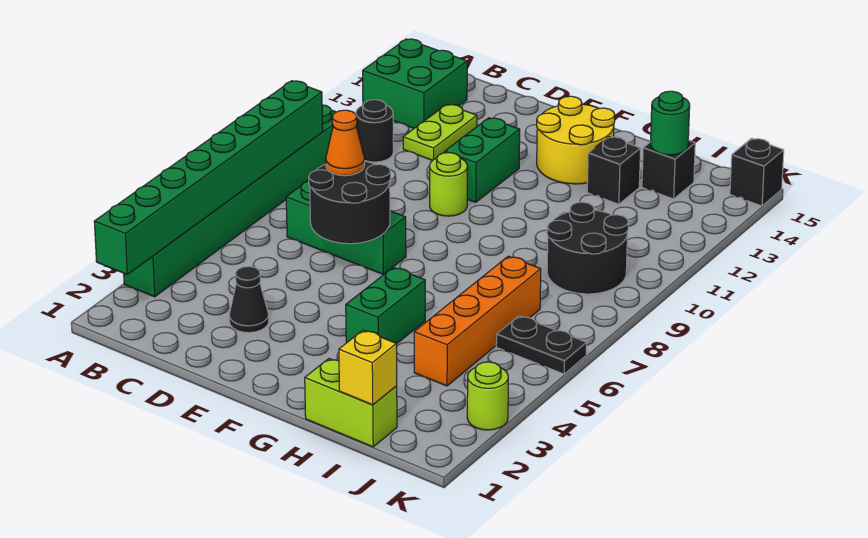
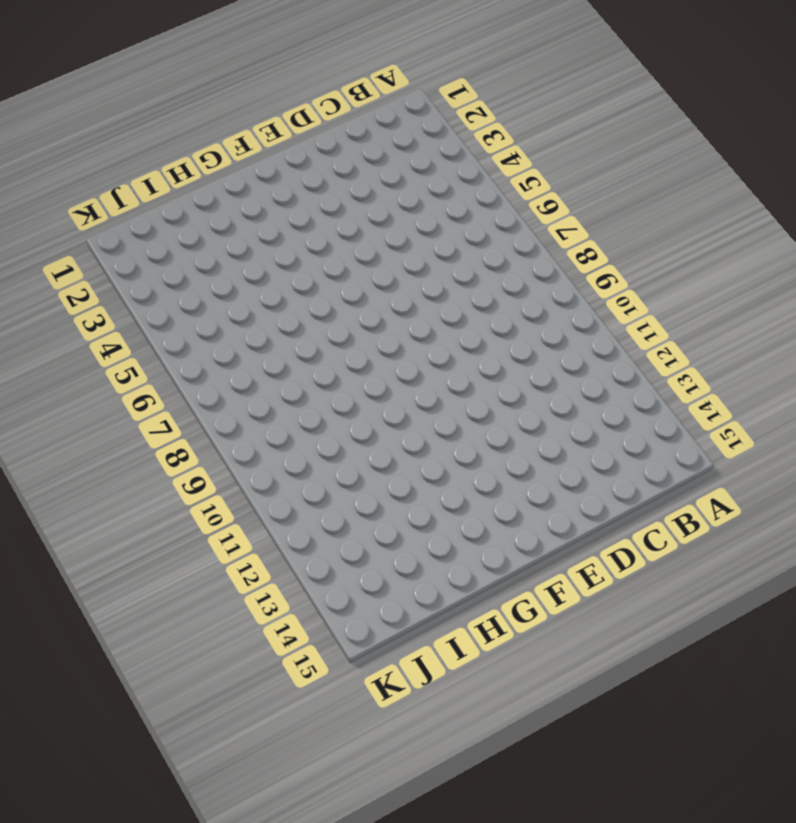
none -> green brick A3:A10 level 1
none -> green brick A13:B14 level 1
none -> black round brick B11 level 1

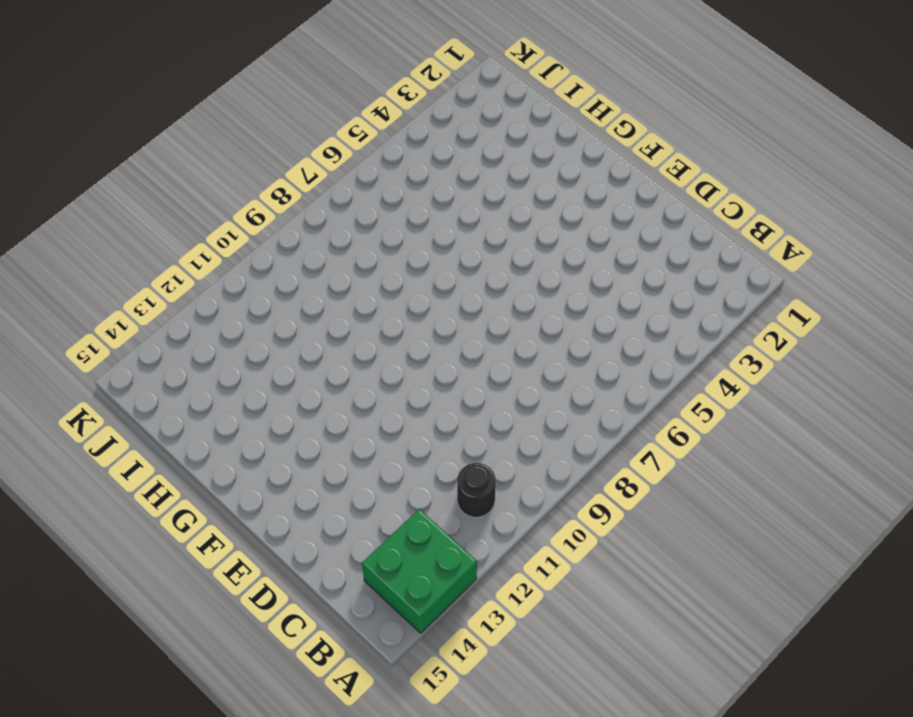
none -> green brick A3:A10 level 1
none -> green brick C7:E7 level 1
none -> lime plate C12:C13 level 1

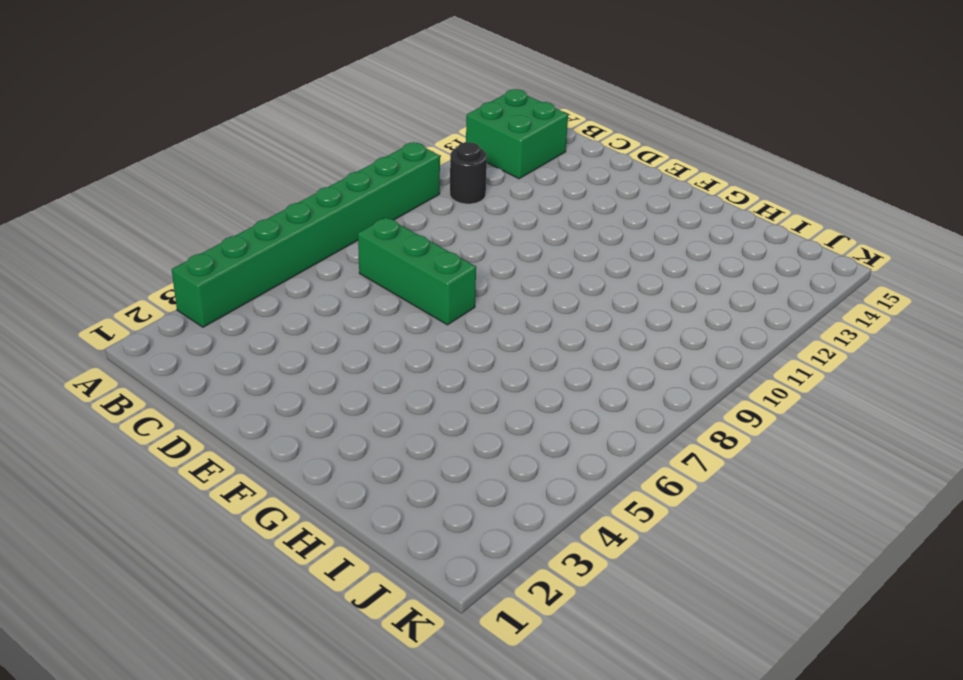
none -> lime plate C12:C13 level 1
none -> black cone D3 level 1
none -> lime round brick E10 level 1

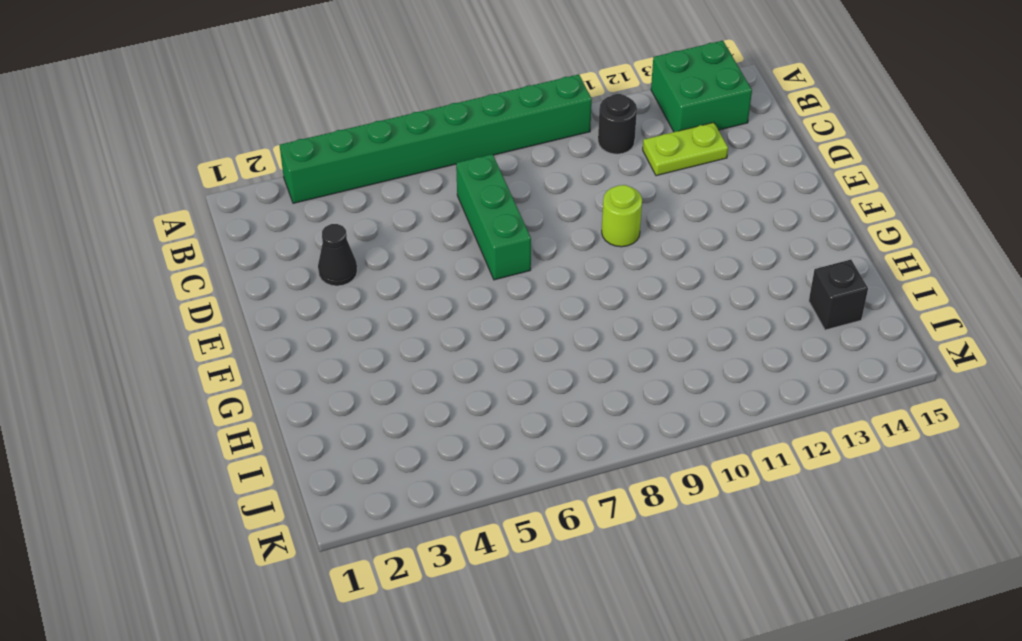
none -> green brick E11:E12 level 1
none -> yellow round brick F13:G14 level 1
none -> green brick G4:G5 level 1

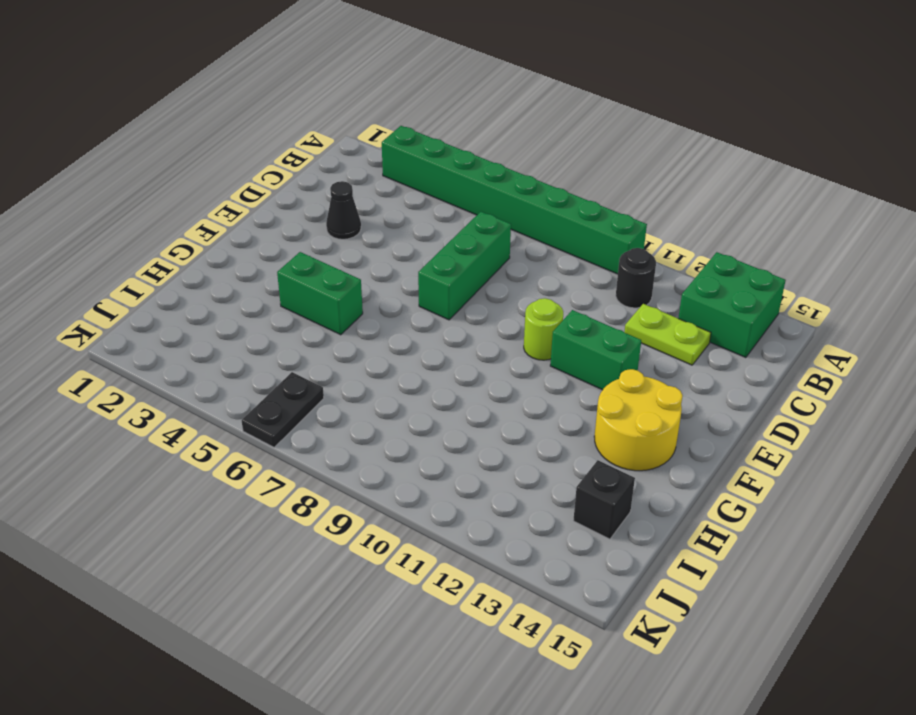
none -> lime brick H1:I1 level 1
none -> black brick H13 level 1
none -> orange brick I4:I7 level 1

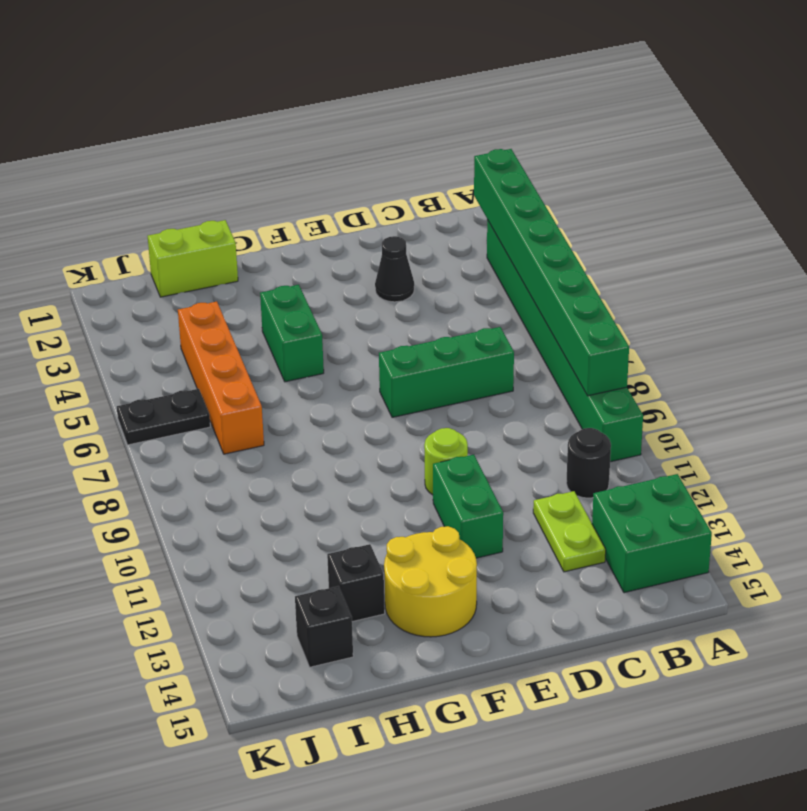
none -> black round brick I9:J10 level 1
none -> lime round brick K3 level 1
none -> black brick K15 level 1

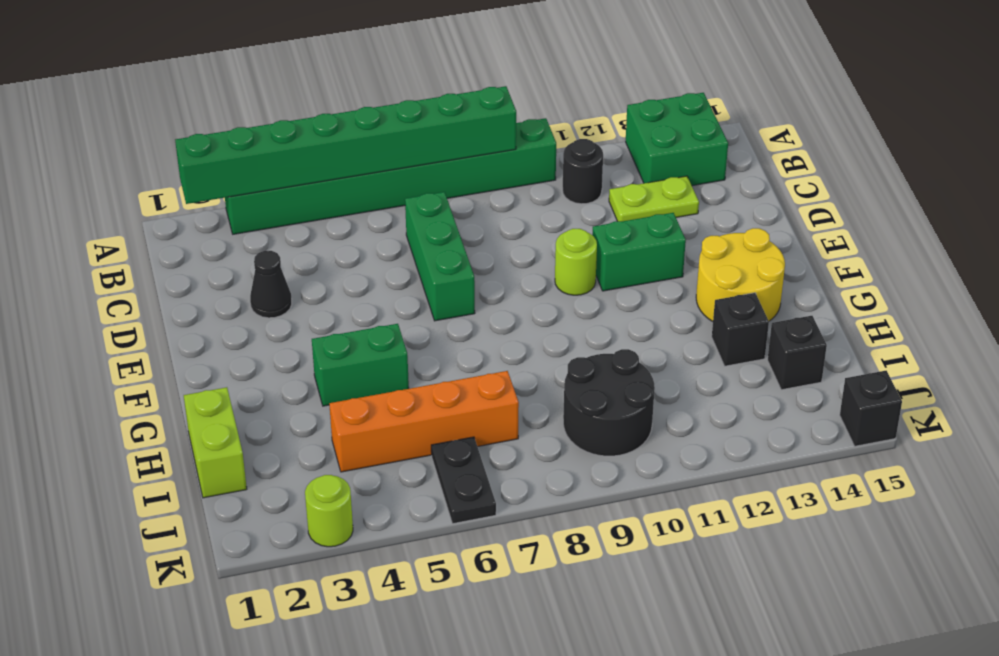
none -> black round brick D6:E7 level 2
none -> yellow brick I1 level 2
none -> green round brick I14 level 2

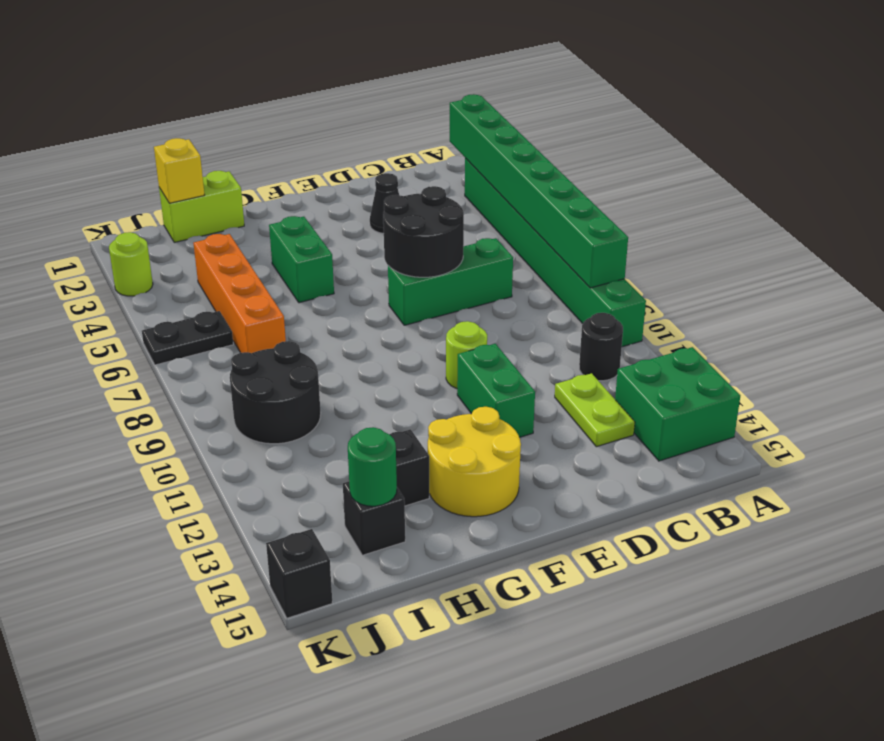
none -> orange cone D7 level 3

